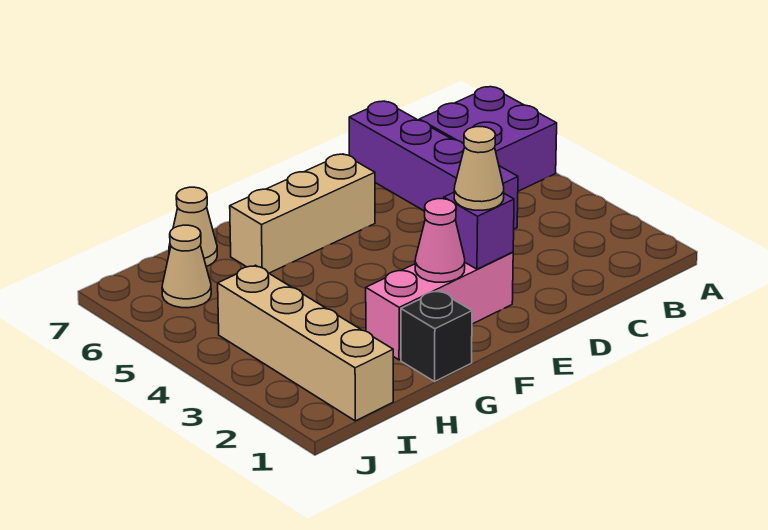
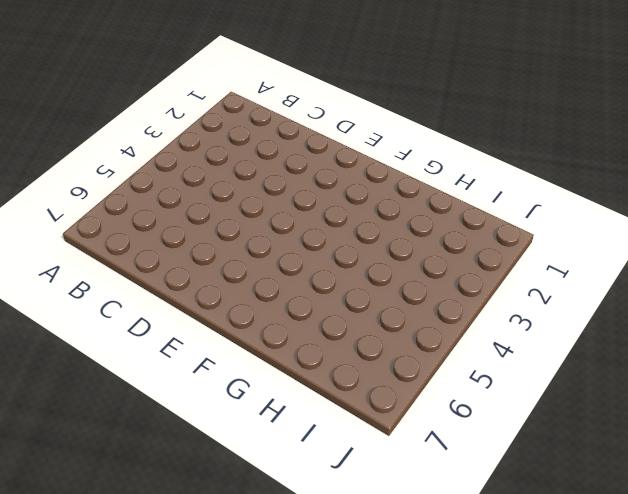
none -> purple brick A5:B6 level 1
none -> purple brick C4:C7 level 1

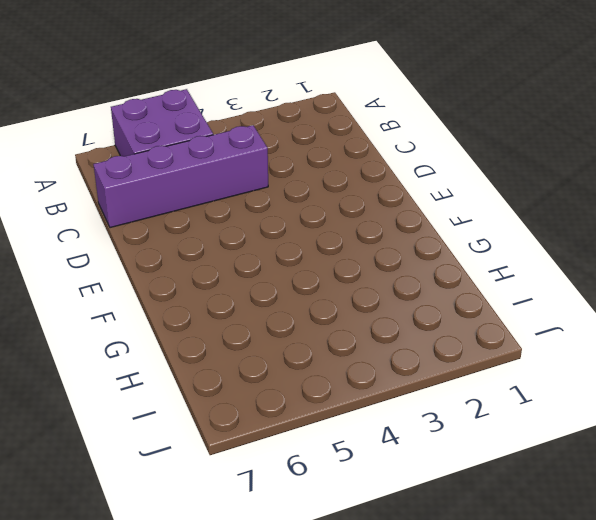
none -> pink brick E2:G2 level 1
none -> tan brick E6:G6 level 1

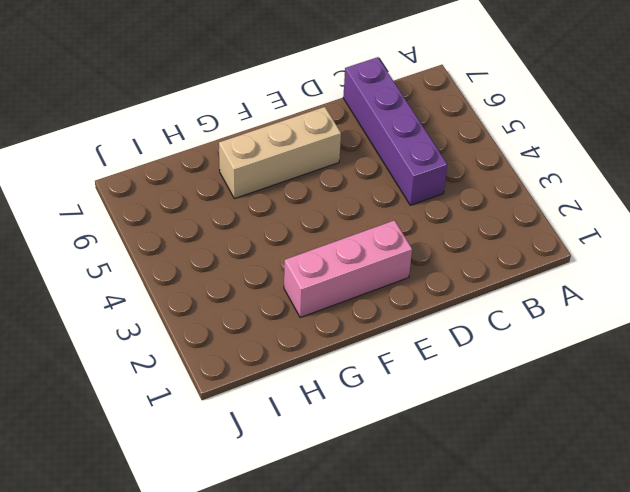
none -> purple brick A5:B6 level 1
none -> black brick G1 level 1

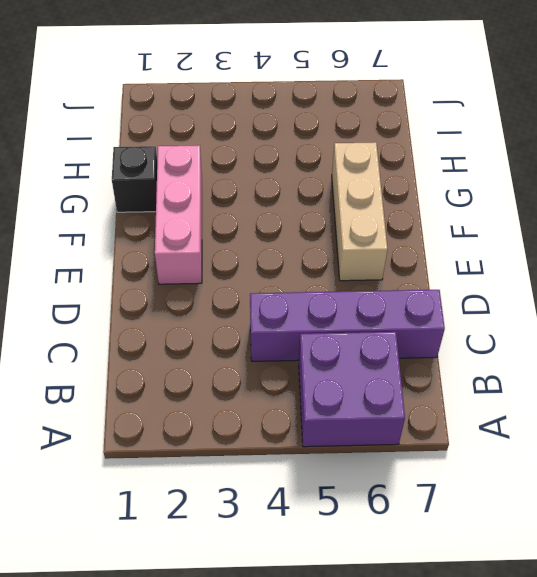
none -> tan cone H7 level 1
none -> tan brick I1:I4 level 1

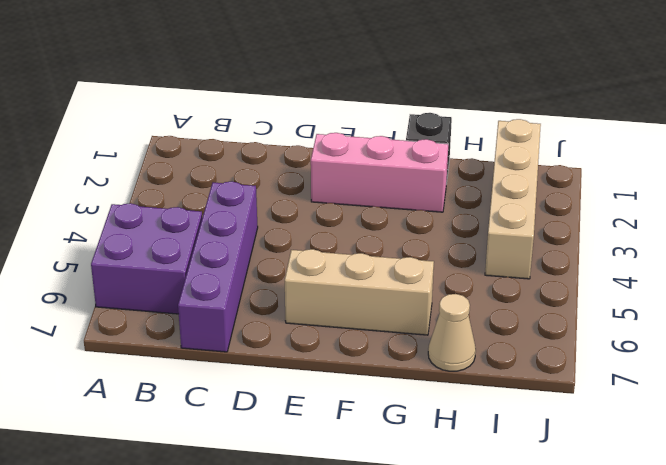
none -> tan cone I6 level 1
none -> purple brick E2 level 2

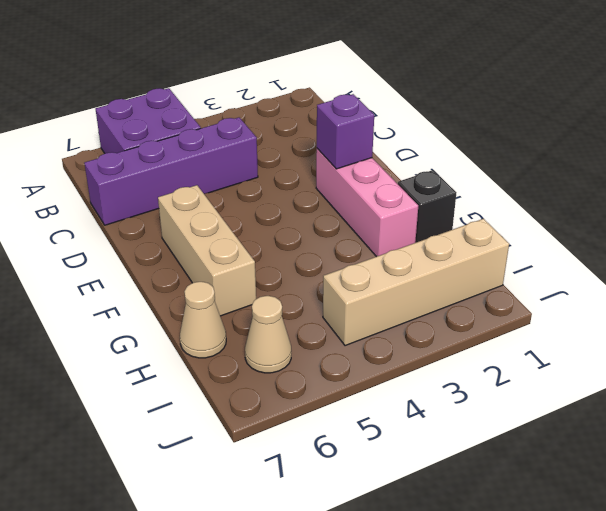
none -> pink cone F2 level 2
none -> tan cone E2 level 3

